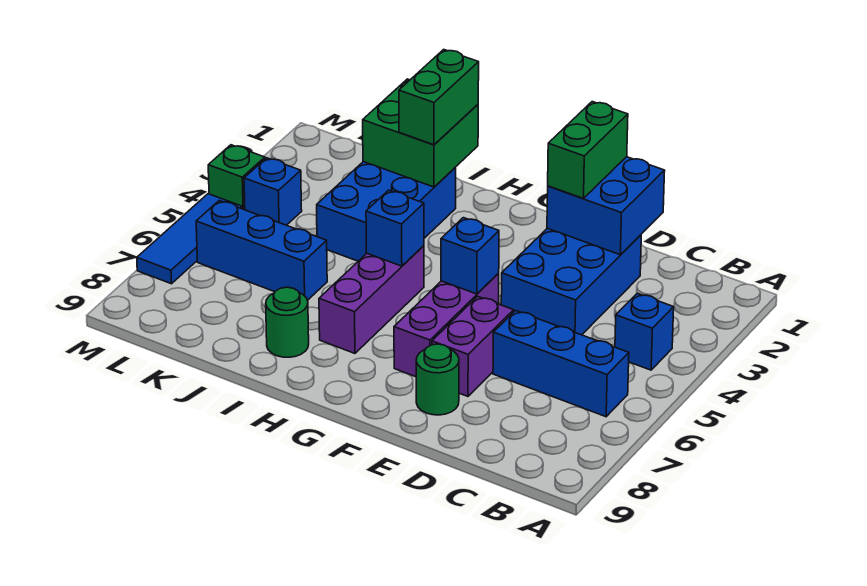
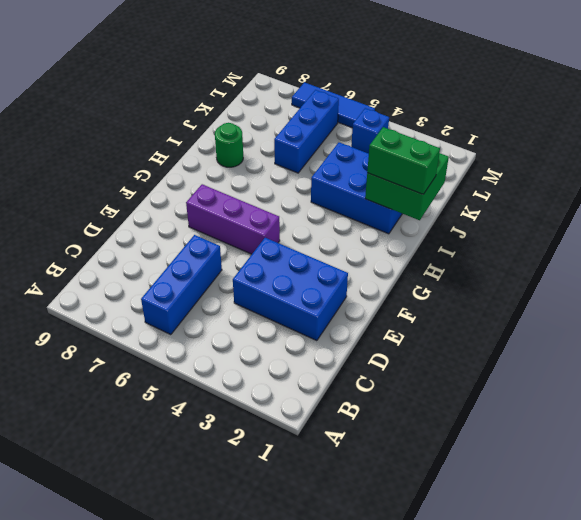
none -> blue brick B4 level 1
none -> purple brick E6:E7 level 1
none -> green round brick E8 level 1

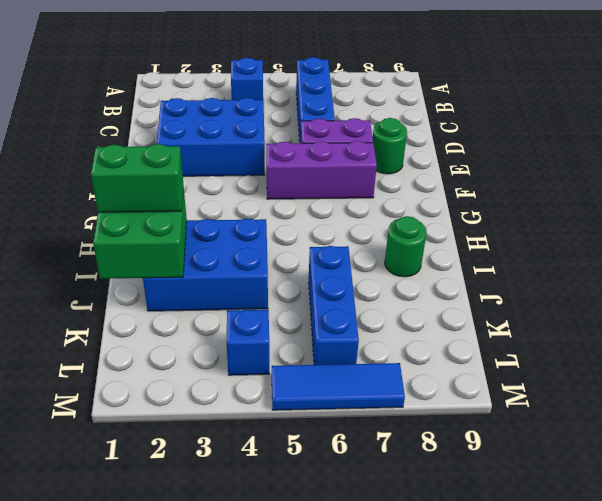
none -> purple brick H5:H7 level 1
none -> green brick M4 level 1
none -> blue brick D1:E2 level 2

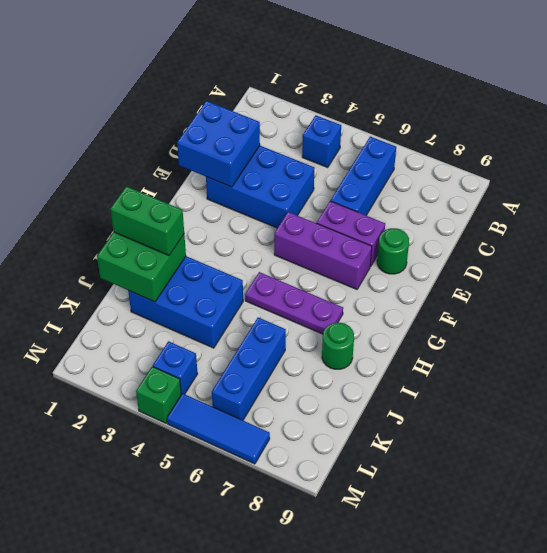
purple plate H5:H7 level 1 -> purple brick H5:H7 level 1
none -> blue brick F5 level 2
none -> blue brick H5 level 2
none -> green brick E1:E2 level 3

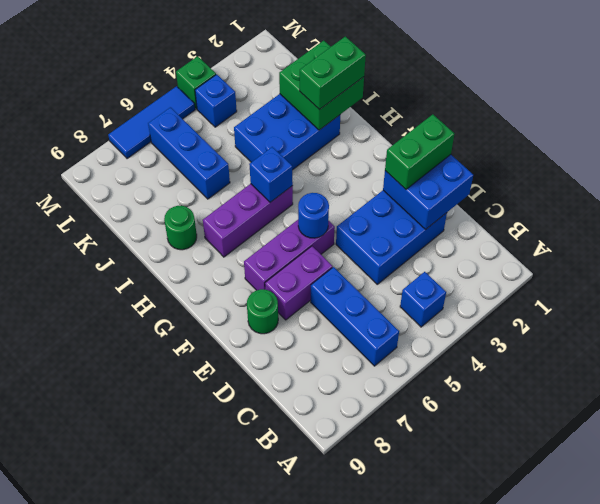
blue round brick F5 level 2 -> blue brick F5 level 2

